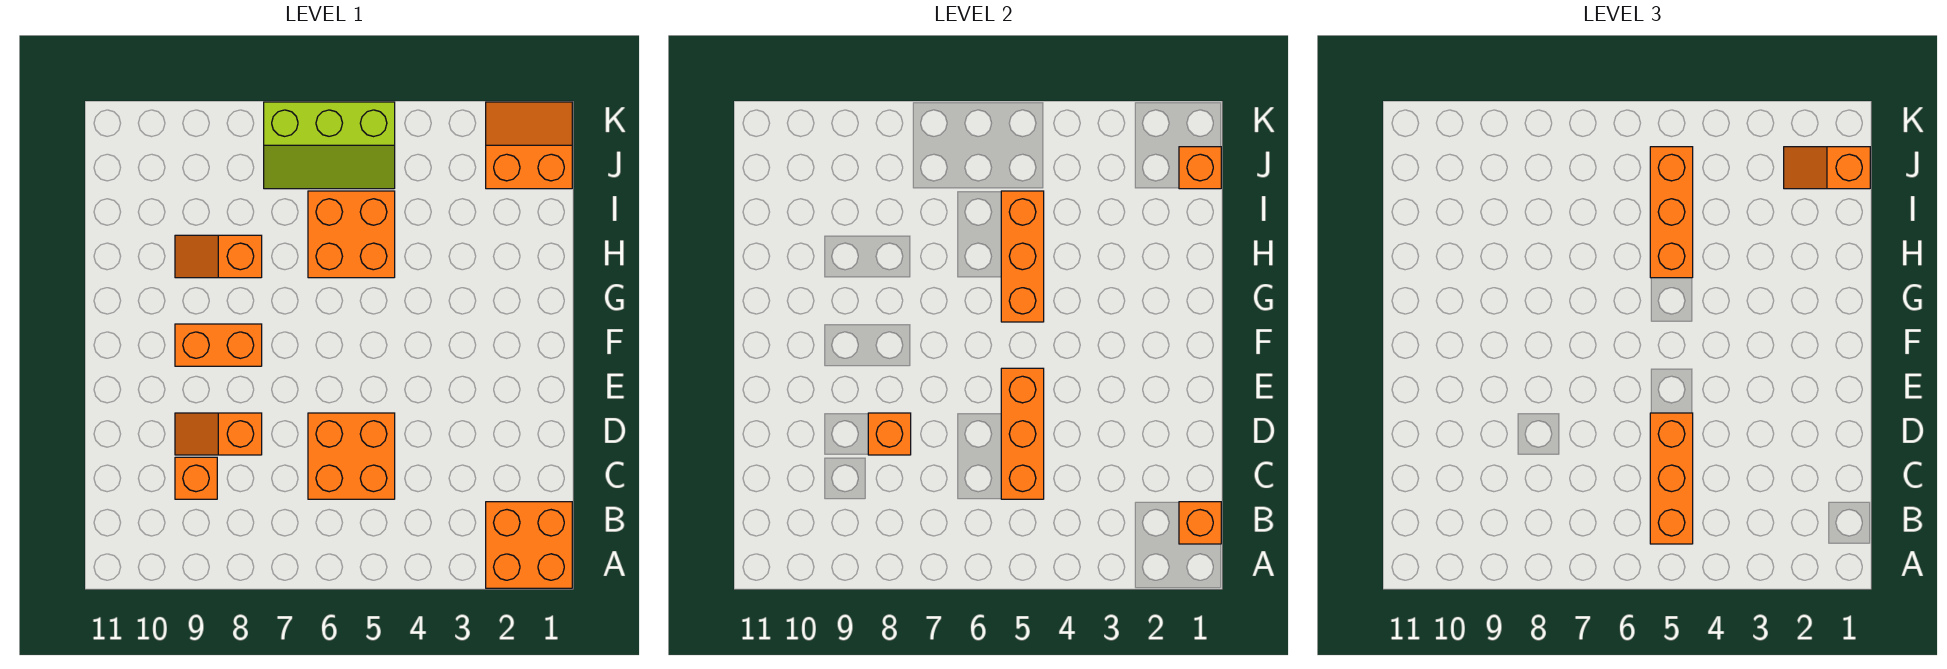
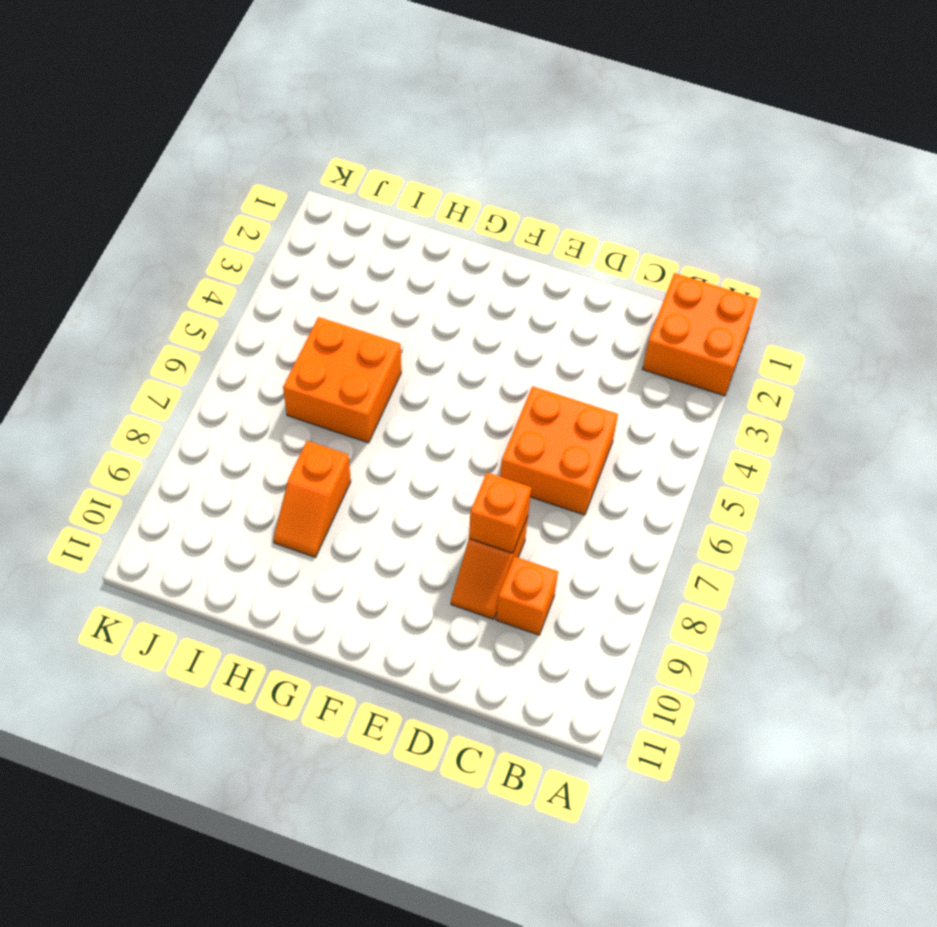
none -> orange brick F8:F9 level 1
none -> orange slope J1:K2 level 1 top J
none -> lime slope J5:K7 level 1 top K

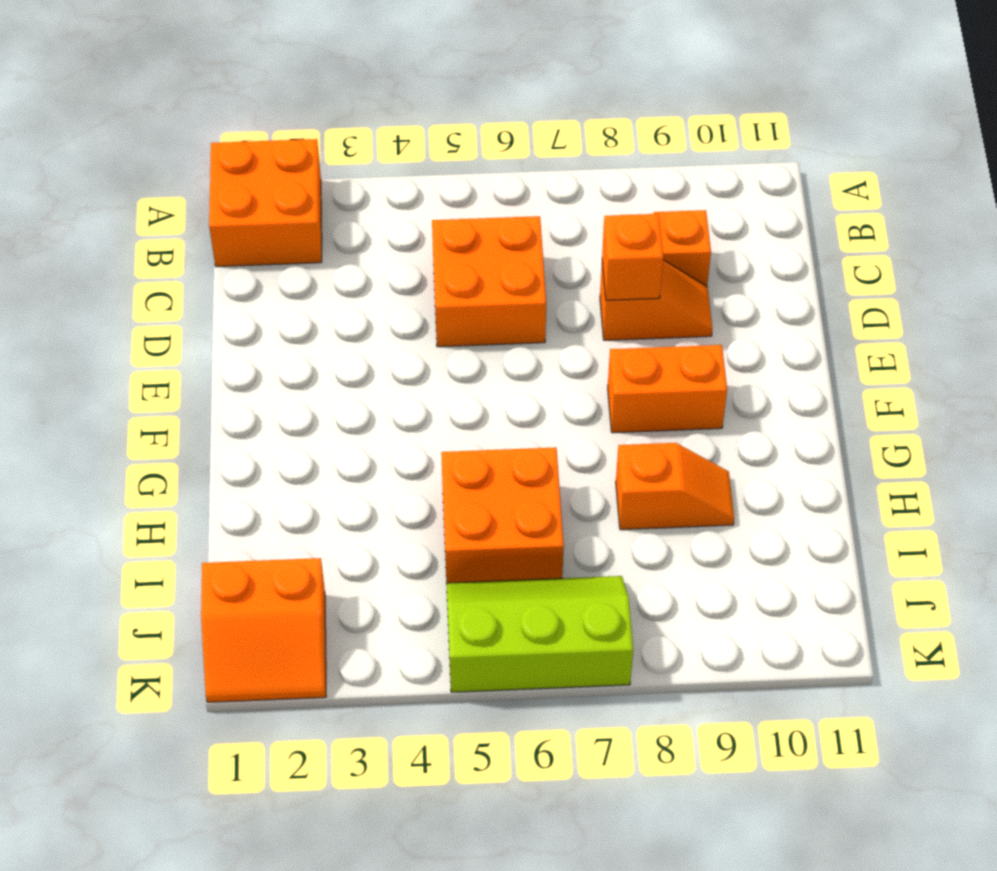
none -> orange brick B1 level 2
none -> orange brick C5:E5 level 2
none -> orange brick G5:I5 level 2

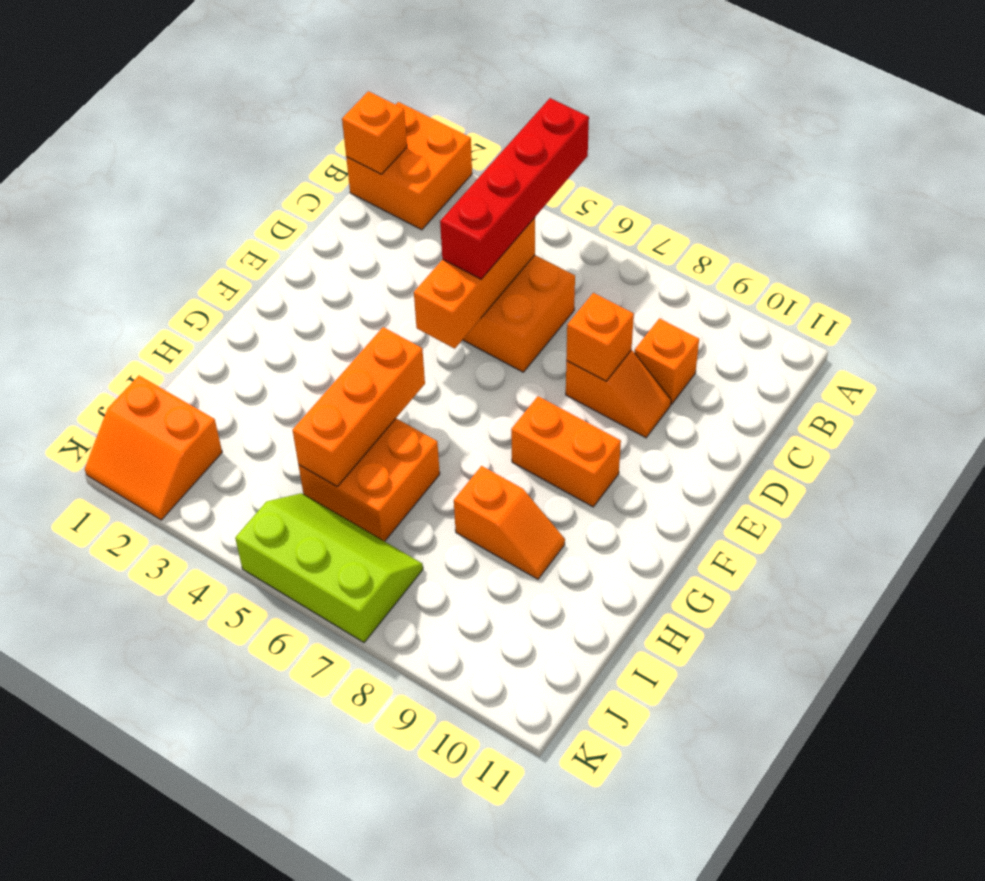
red brick A5:D5 level 3 -> orange brick B5:D5 level 3
none -> orange brick J1 level 2
none -> orange brick H5:J5 level 3
none -> orange slope J1:J2 level 3 top 1

